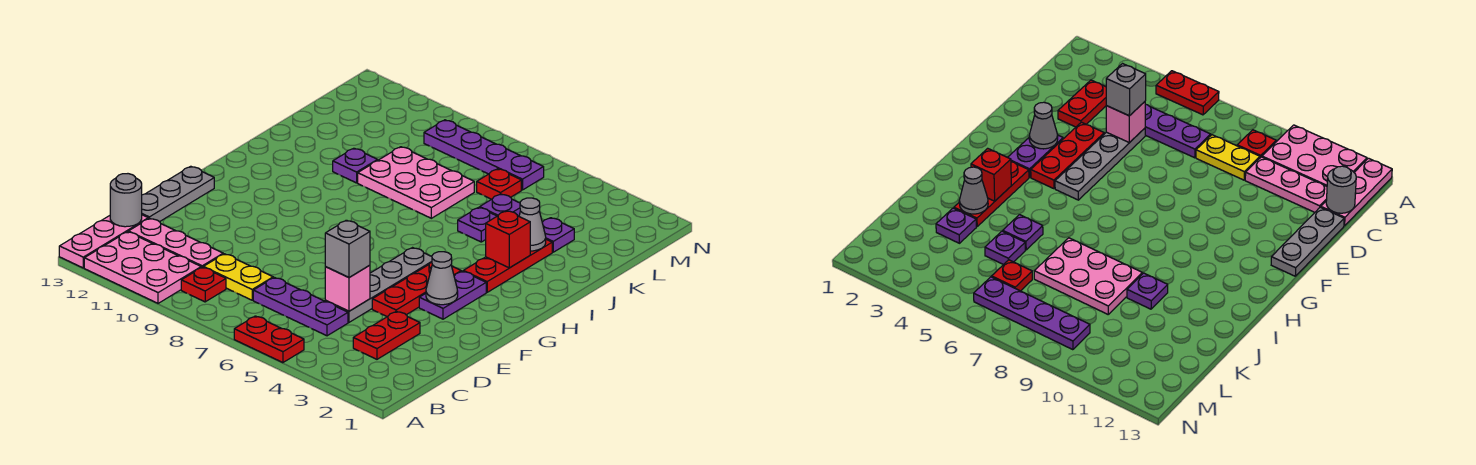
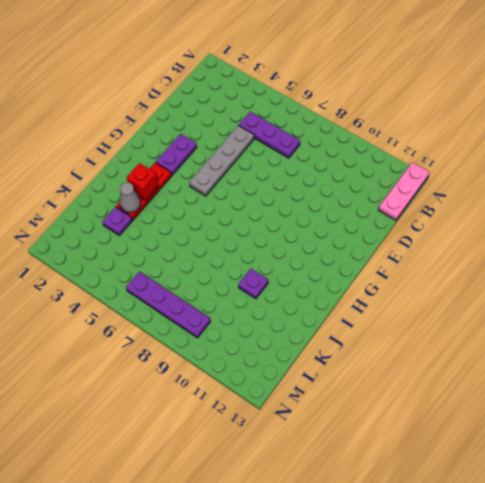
none -> red plate A5:A6 level 1
none -> pink plate A10:B12 level 1
none -> red plate B9 level 1

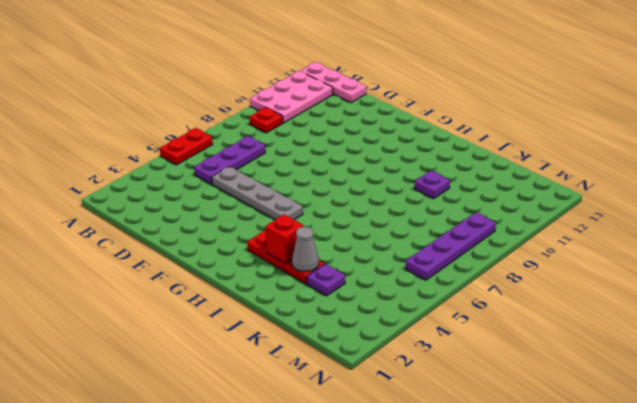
none -> red plate C3:D3 level 1
none -> yellow plate C8:C9 level 1
none -> pink plate C10:C12 level 1

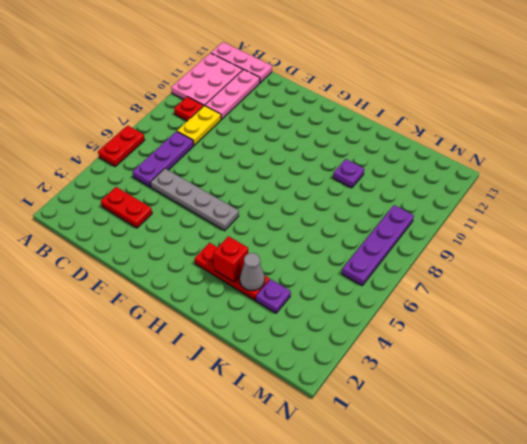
none -> grey plate D13:F13 level 1
none -> red plate E4:G4 level 1
none -> purple plate F3:G3 level 1

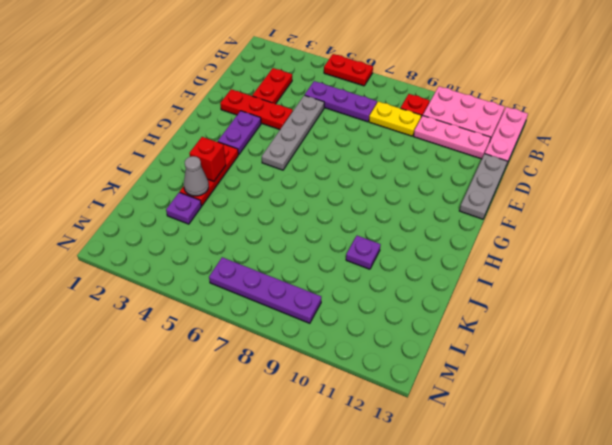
red plate E2:E4 level 1 -> red plate E4:G4 level 1
none -> purple plate J5 level 1
none -> pink plate J7:K9 level 1
none -> purple plate K5 level 1

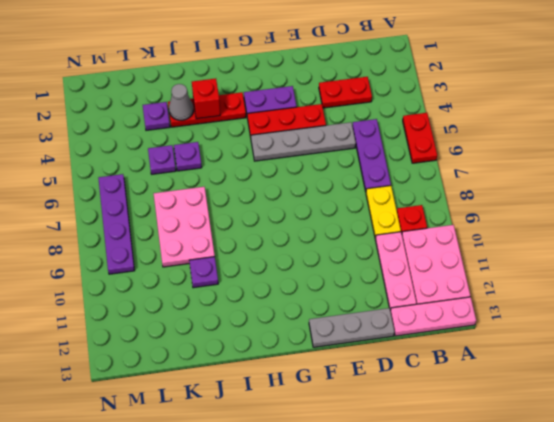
none -> red plate L6 level 1
none -> grey round brick C13 level 2
none -> pink brick D5 level 2

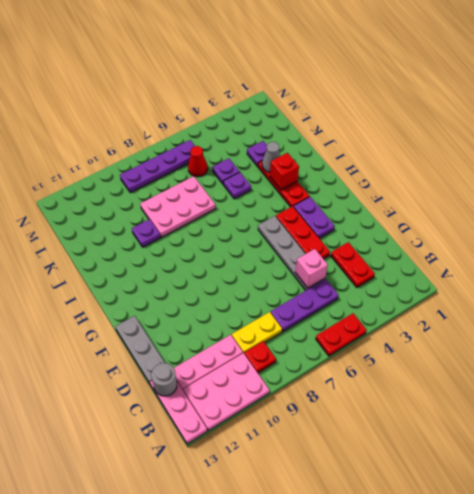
red cone L6 level 1 -> red plate L6 level 1
none -> grey cone F3 level 2
none -> grey brick D5 level 3

